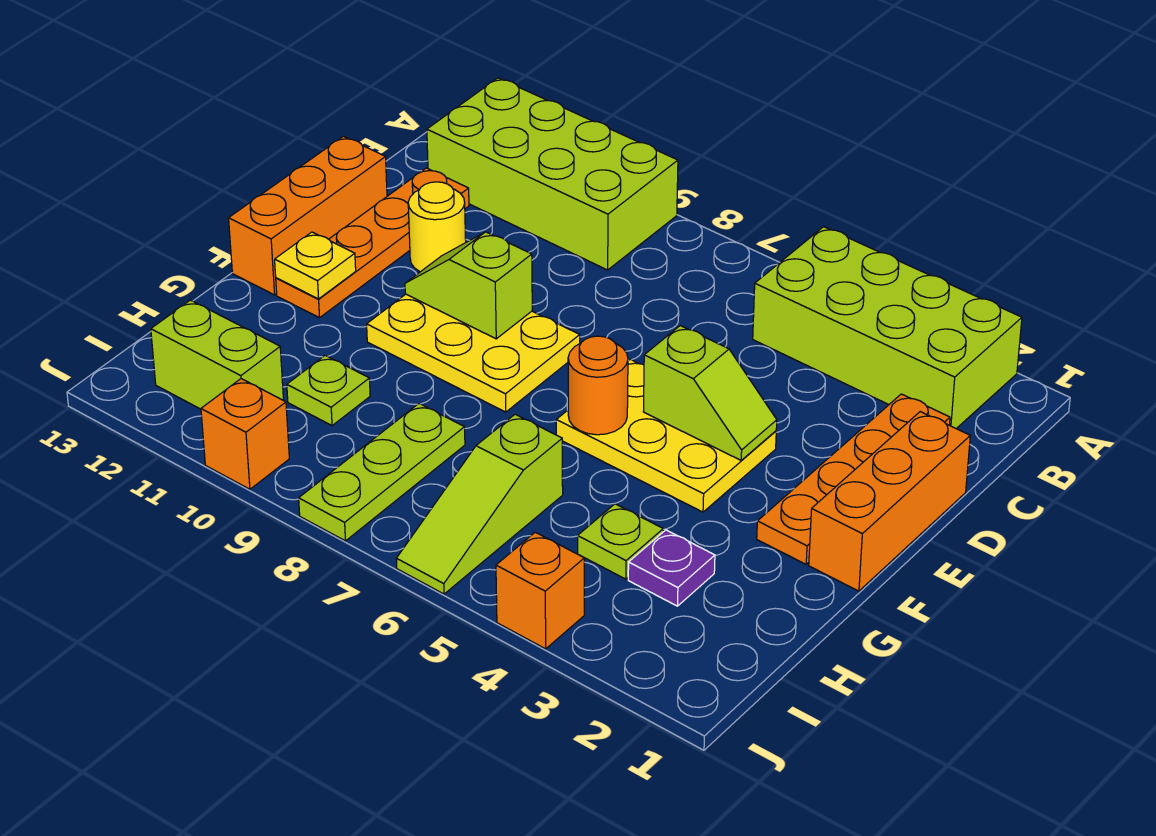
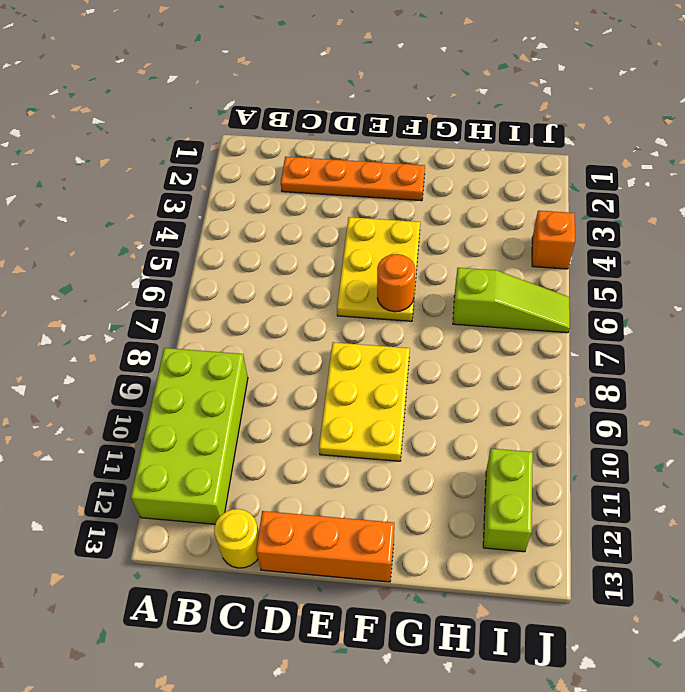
yellow round brick C13 level 1 -> yellow round brick D11 level 1
none -> lime brick A2:B5 level 1
none -> orange plate C12:F12 level 1
none -> orange brick D1:F1 level 1

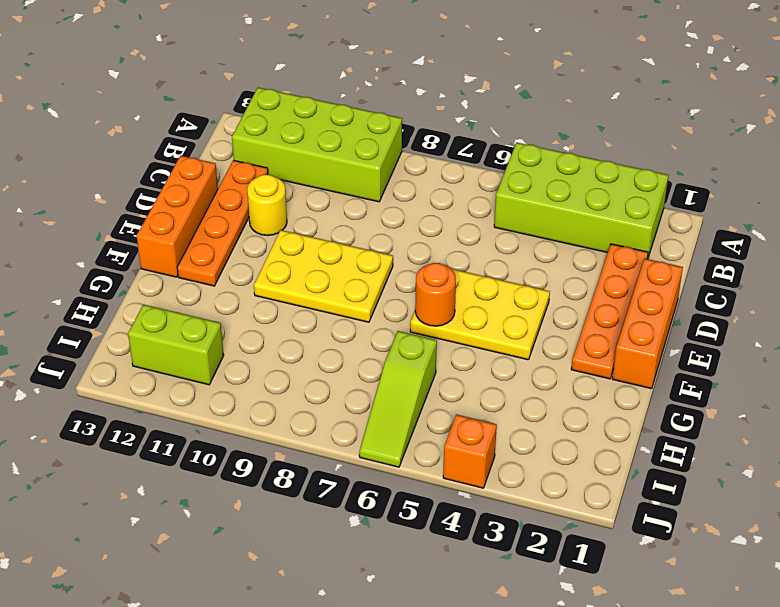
none -> purple plate H3 level 1
none -> lime plate H4 level 1
none -> lime plate H8:J8 level 1

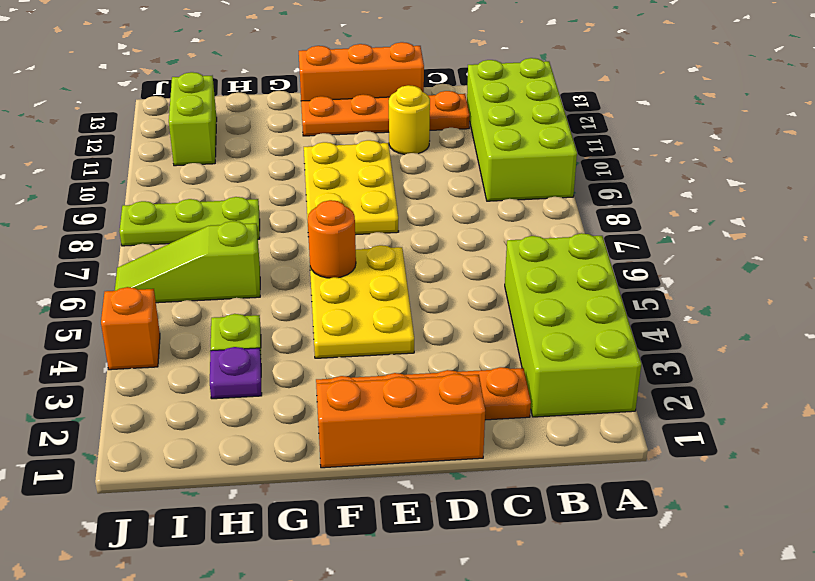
none -> lime plate H10 level 1
none -> orange brick J10 level 1
none -> lime slope E4:E5 level 2 top 5

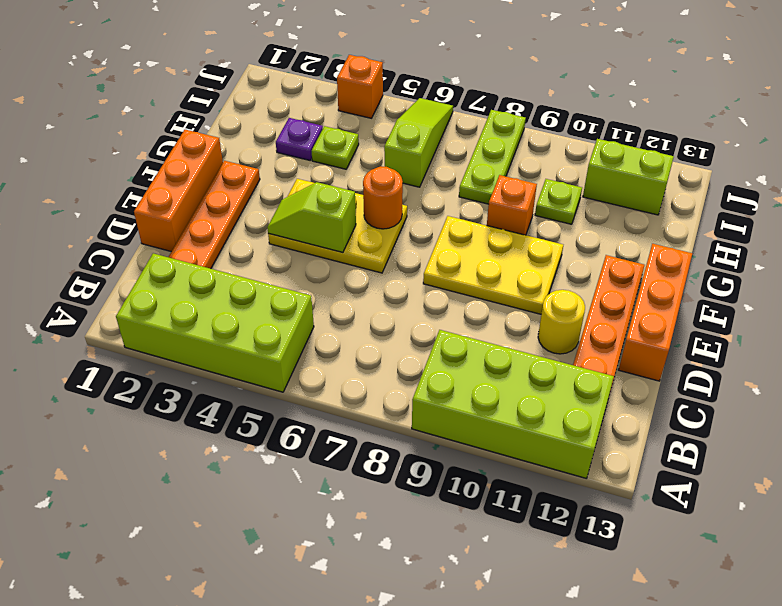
orange brick G9 level 1 -> orange brick J10 level 1
none -> lime slope E9:E10 level 2 top 9
none -> yellow plate F12 level 2

